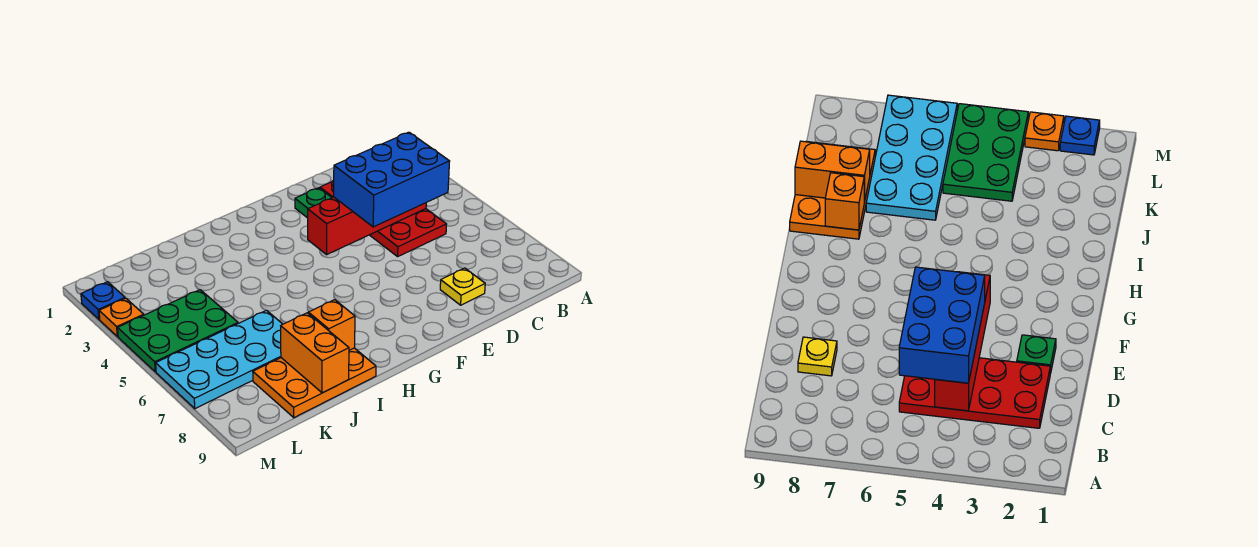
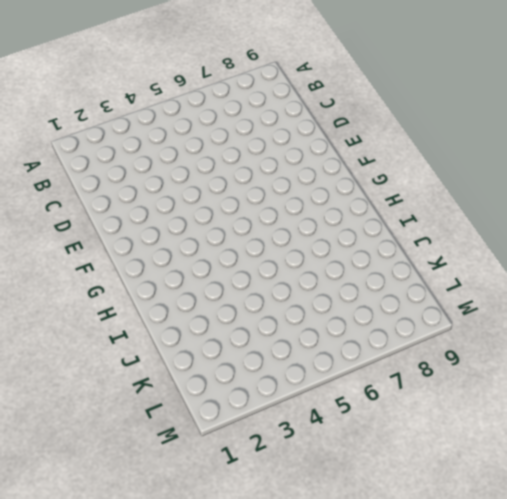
none -> red plate C2:D5 level 1
none -> yellow plate D8 level 1
none -> green plate E2 level 1

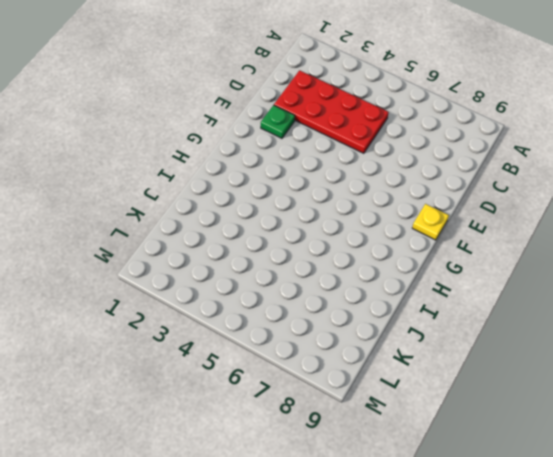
yellow plate F9 level 1 -> yellow plate D8 level 1
none -> orange plate I8:K9 level 1
none -> cyan plate J6:M7 level 1
none -> green plate K4:M5 level 1

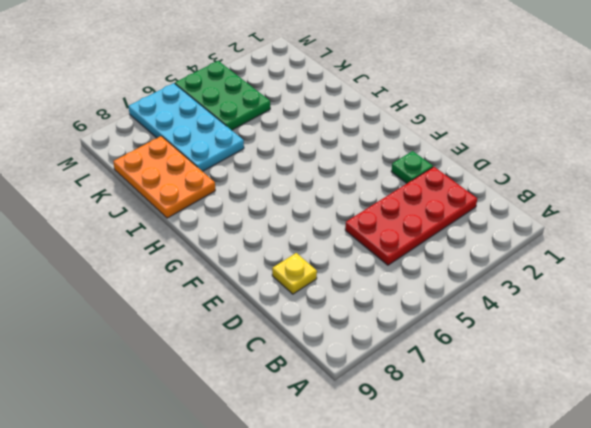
none -> blue plate M2 level 1
none -> orange plate M3 level 1
none -> red brick C4:F4 level 2

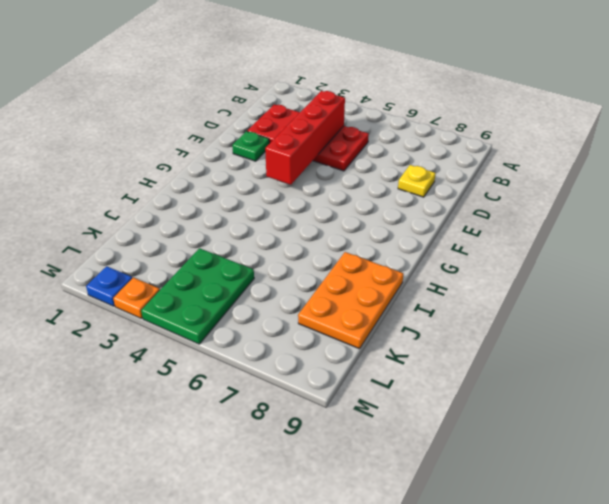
none -> cyan plate J6:M7 level 1
none -> orange brick I8 level 2
none -> orange brick J8:J9 level 2

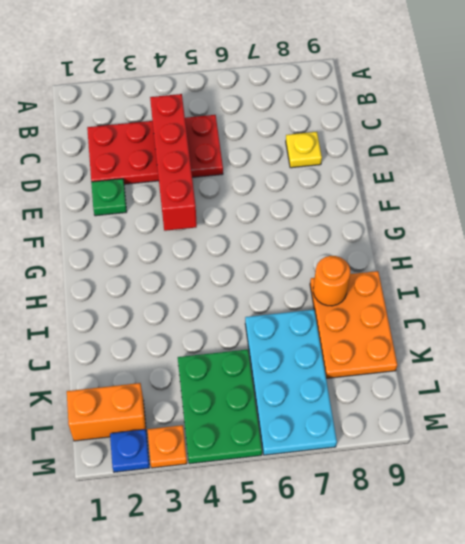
orange round brick I8 level 2 -> orange brick I8 level 2
orange brick L1:L2 level 1 -> orange brick J8:J9 level 2
none -> blue brick C4:E5 level 3

